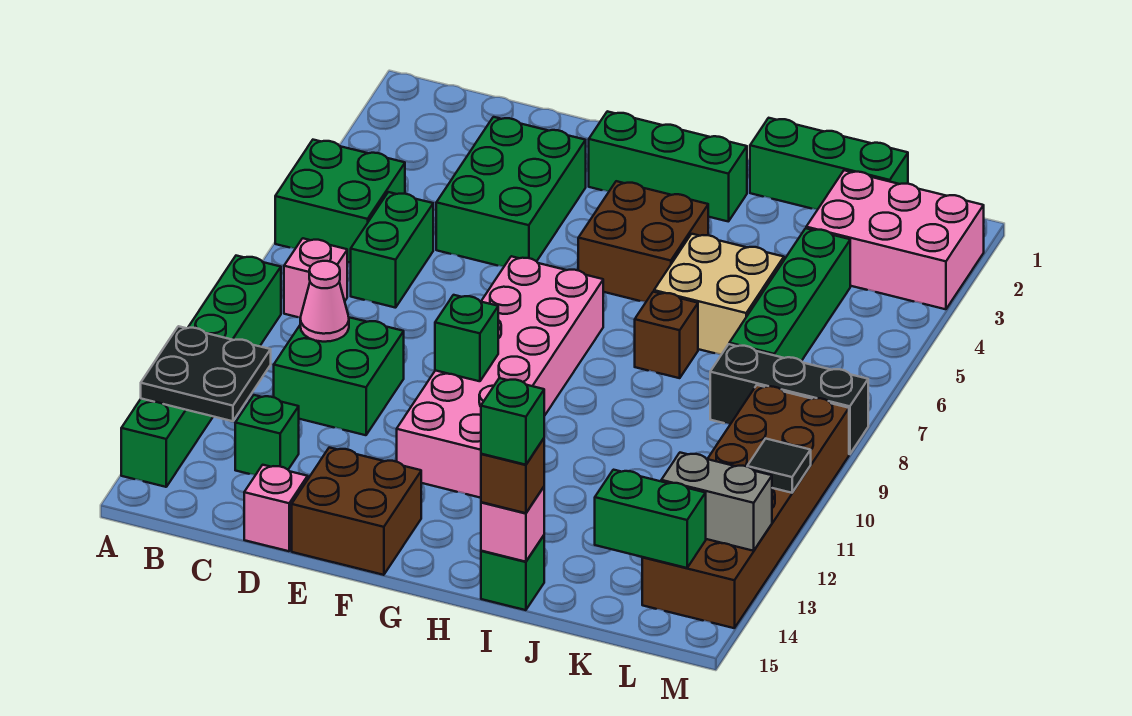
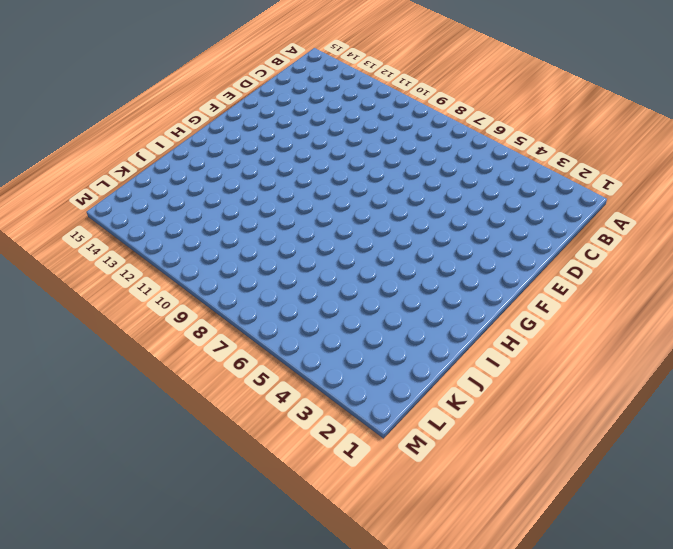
none -> green brick A5:B6 level 1
none -> green brick A9:A14 level 1
none -> pink brick B8 level 1

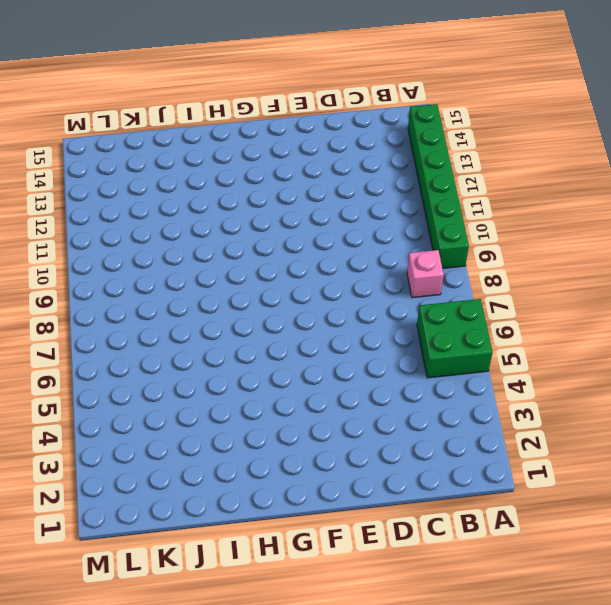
none -> green brick C6:C7 level 1
none -> green brick C10:D11 level 1
none -> green brick C13 level 1

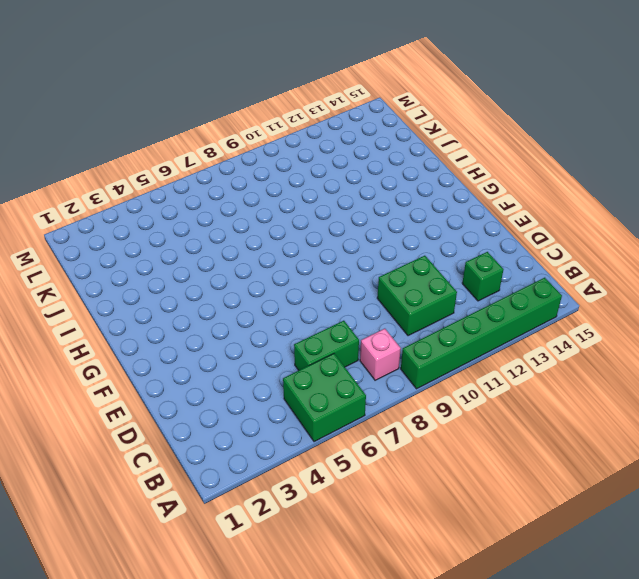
none -> green brick D3:E5 level 1
none -> pink brick D15 level 1
none -> brown brick E14:F15 level 1

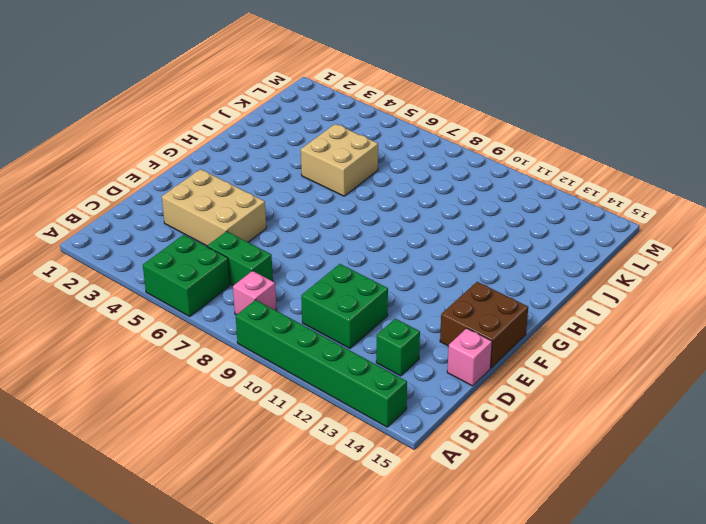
tan brick D3:E5 level 1 -> green brick D3:E5 level 1
none -> green brick F2:H2 level 1
none -> pink brick F7:G12 level 1
none -> brown brick G4:H5 level 1

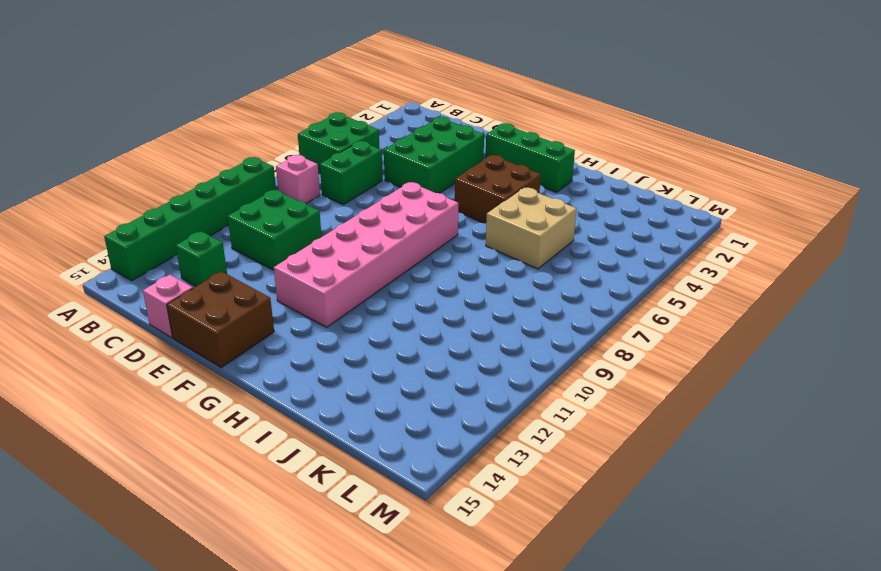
none -> green brick I1:K1 level 1
none -> brown brick I7 level 1
none -> green brick I15 level 1

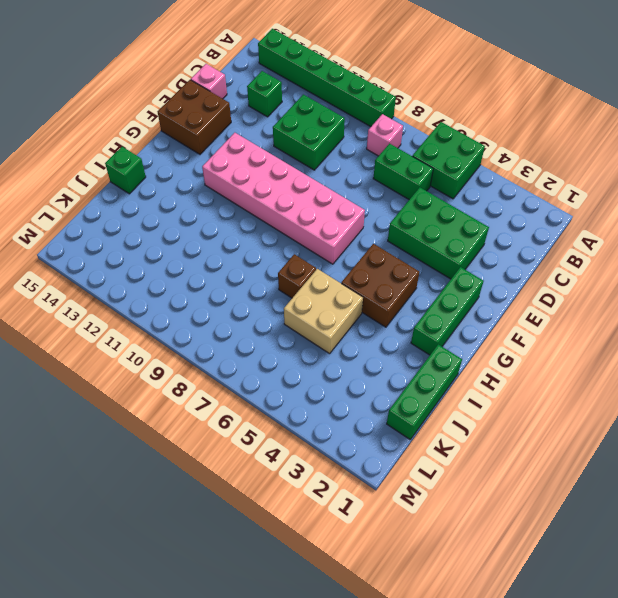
none -> pink brick K2:M3 level 1
none -> green brick K4:K7 level 1
none -> black brick K8:M8 level 1

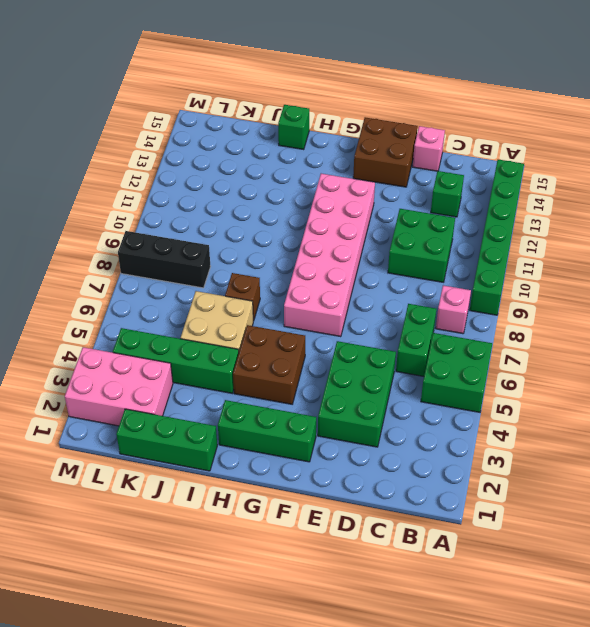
green brick I4:L4 level 1 -> green brick K4:K7 level 1
none -> brown brick L9:M14 level 1
none -> black plate A12:B13 level 2
none -> pink cone C10 level 2

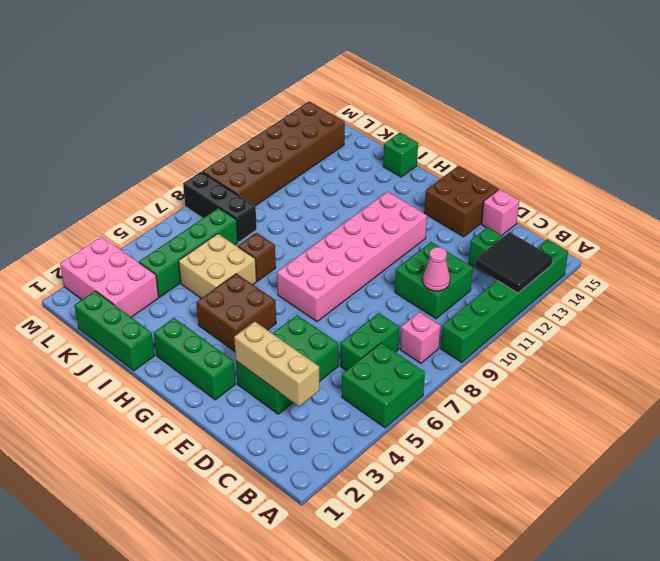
black tile A12:B13 level 2 -> black plate A12:B13 level 2
tan brick C3:E3 level 2 -> none
none -> green brick F10 level 2
none -> pink brick I15 level 2
none -> green brick K14:L14 level 2

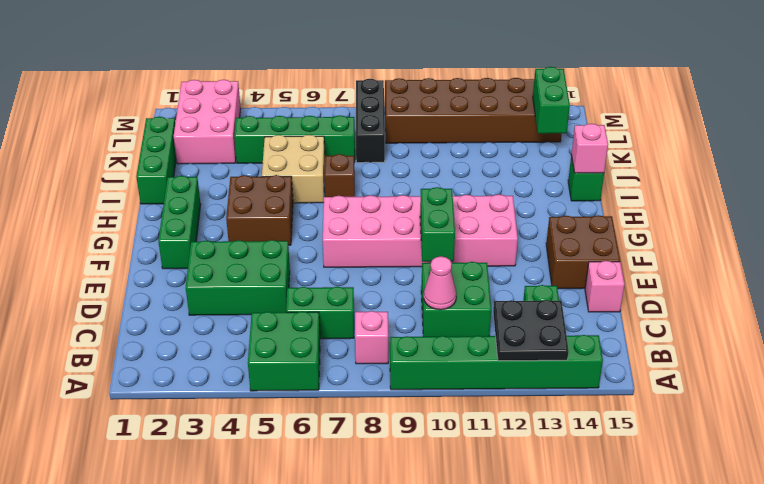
green brick E10:F10 level 2 -> green brick F10 level 2
none -> grey brick L13:M13 level 2
none -> black tile M11 level 2
none -> brown brick I15 level 3

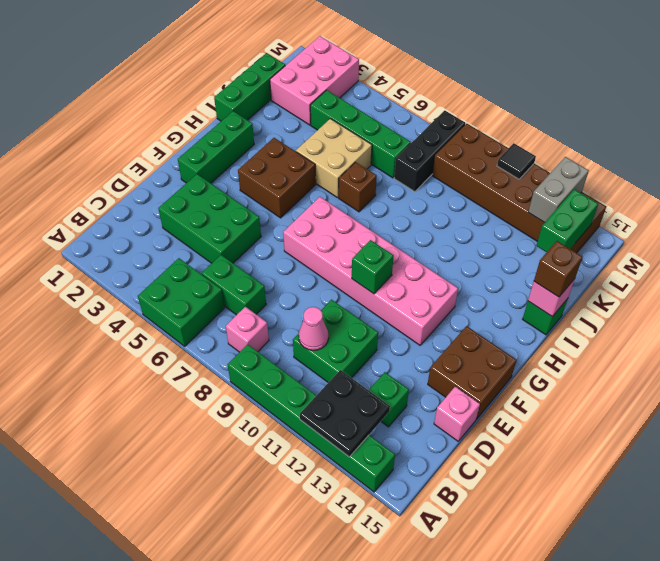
none -> green brick I15 level 4

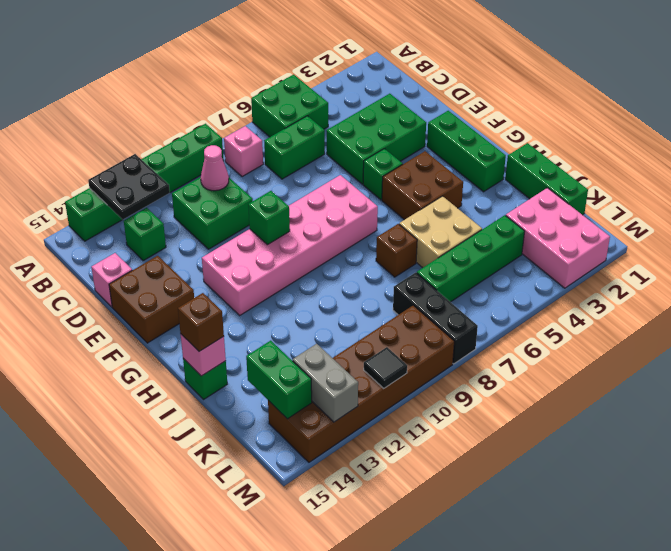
green brick F5 level 1 -> green brick I15 level 4

